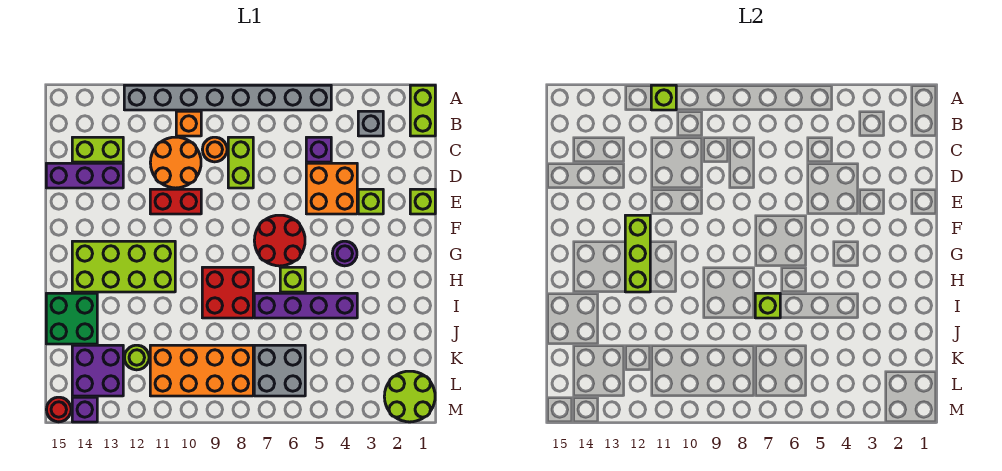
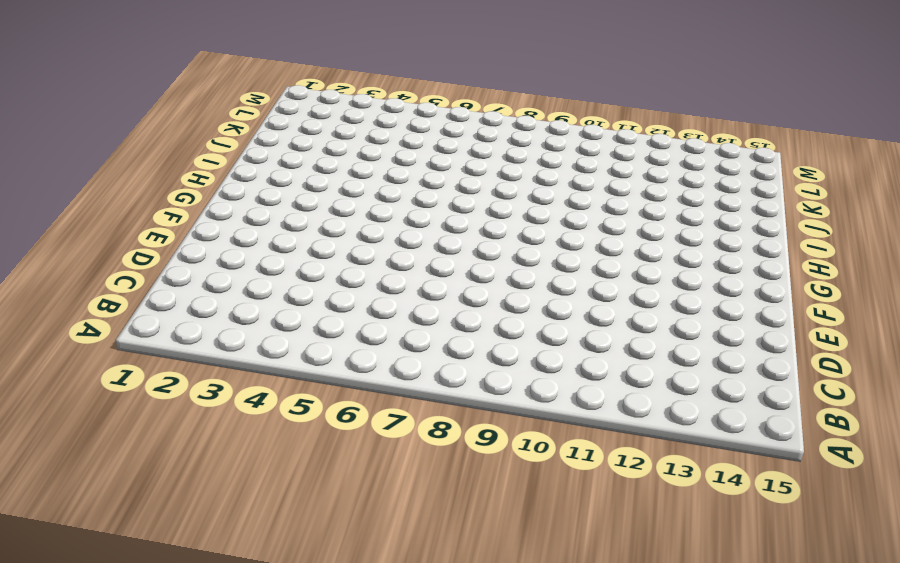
none -> lime brick A1:B1 level 1
none -> grey brick A5:A12 level 1
none -> grey brick B3 level 1
none -> orange brick B10 level 1

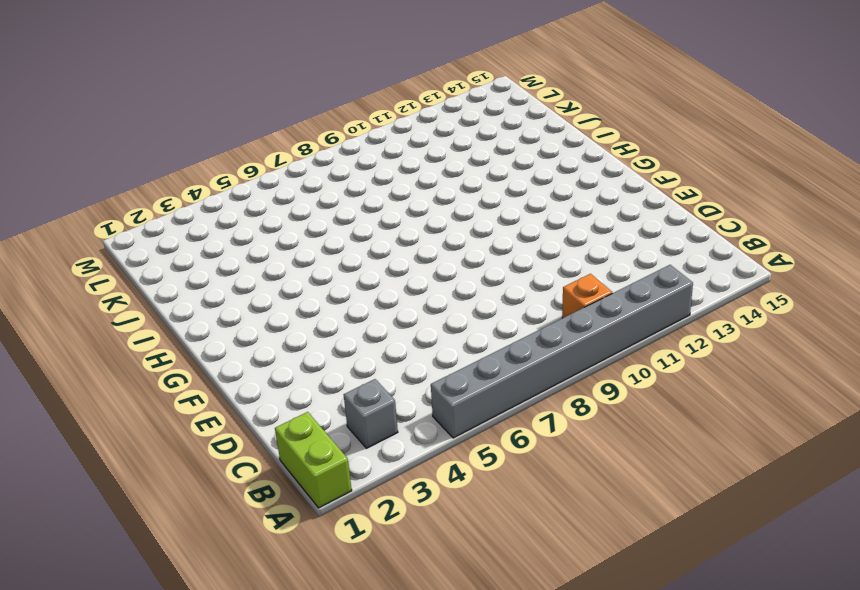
none -> purple brick C5 level 1
none -> lime brick C8:D8 level 1
none -> orange round brick C9 level 1
none -> orange round brick C10:D11 level 1

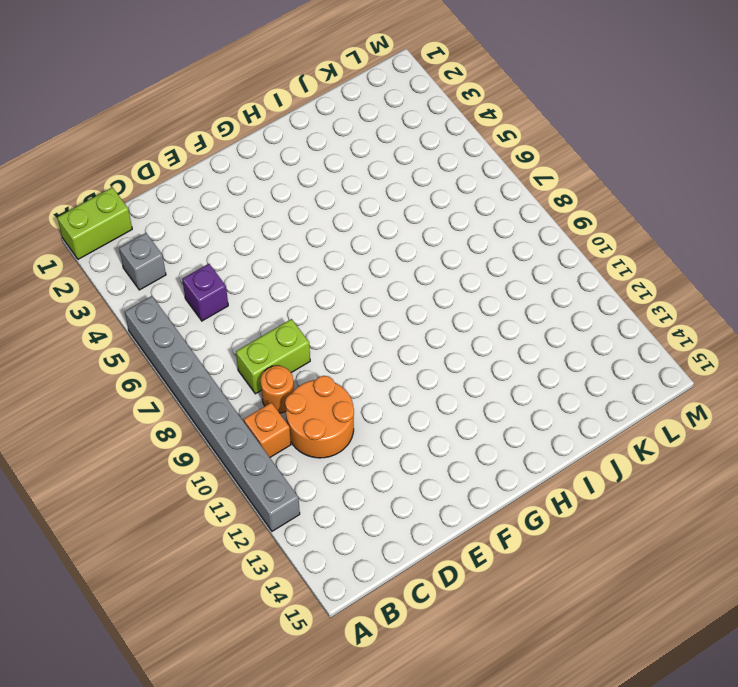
none -> lime brick C13:C14 level 1
none -> orange brick D4:E5 level 1
none -> purple brick D13:D15 level 1
none -> lime brick E1 level 1

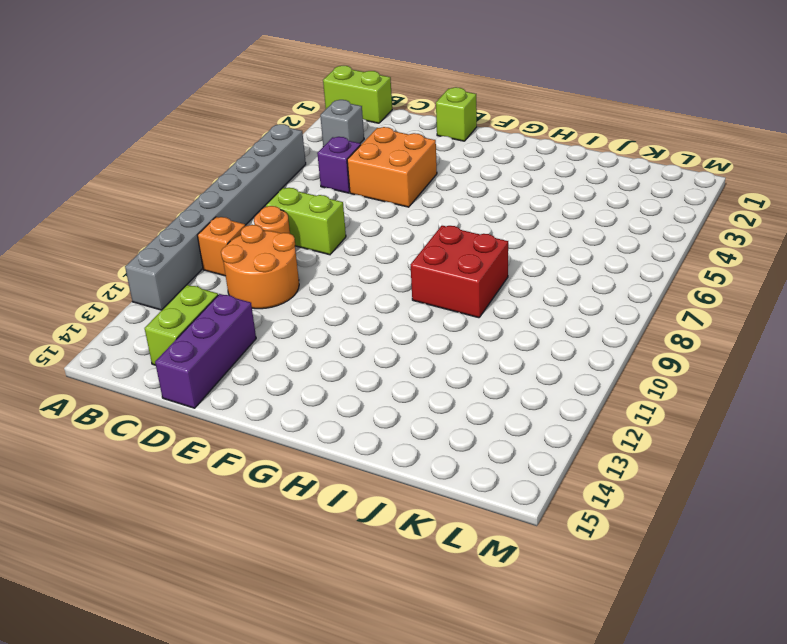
none -> lime brick E3 level 1
none -> red brick E10:E11 level 1
none -> red round brick F6:G7 level 1
none -> purple round brick G4 level 1

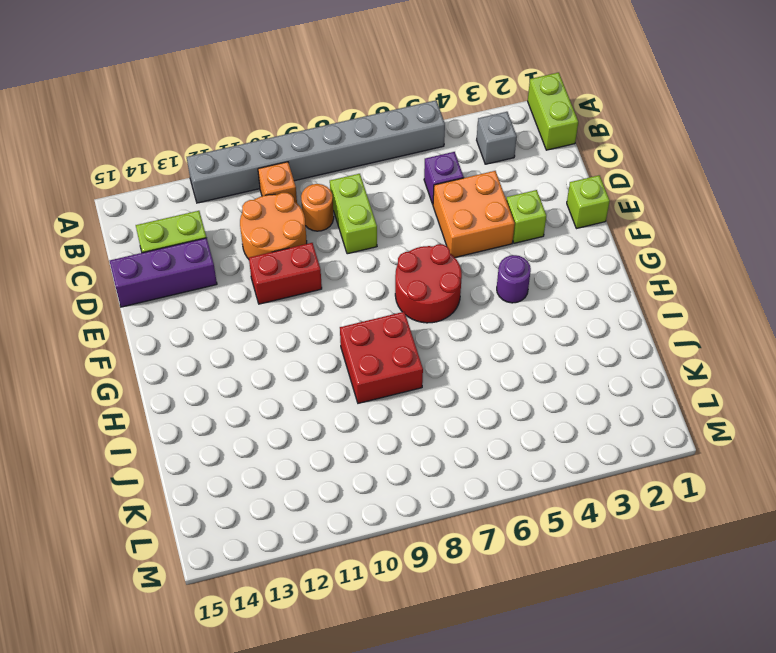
none -> lime brick G11:H14 level 1
none -> lime brick H6 level 1
none -> purple brick I4:I7 level 1
none -> green brick I14:J15 level 1

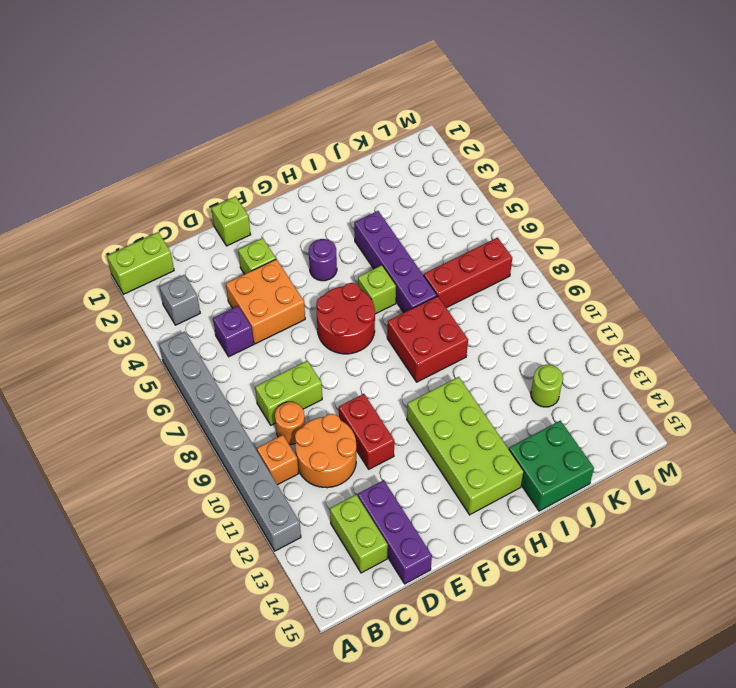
red brick J7:L7 level 1 -> grey brick K6:L7 level 1
none -> orange brick K8:L11 level 1
none -> purple brick K13:L14 level 1
none -> lime round brick L1:M2 level 1
none -> purple brick M14 level 1

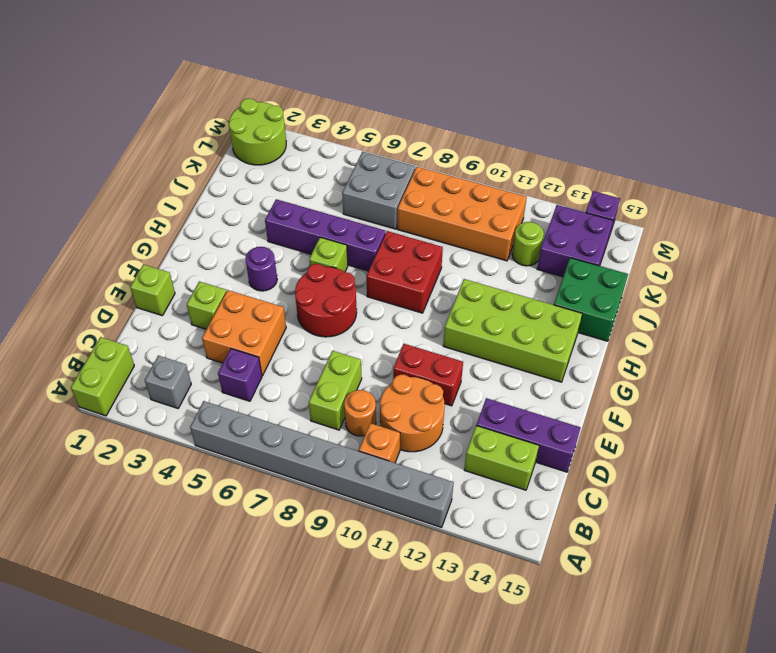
none -> red round brick M15 level 1
none -> lime brick A11 level 2
none -> lime brick F12:H12 level 2
none -> lime brick I7 level 2

